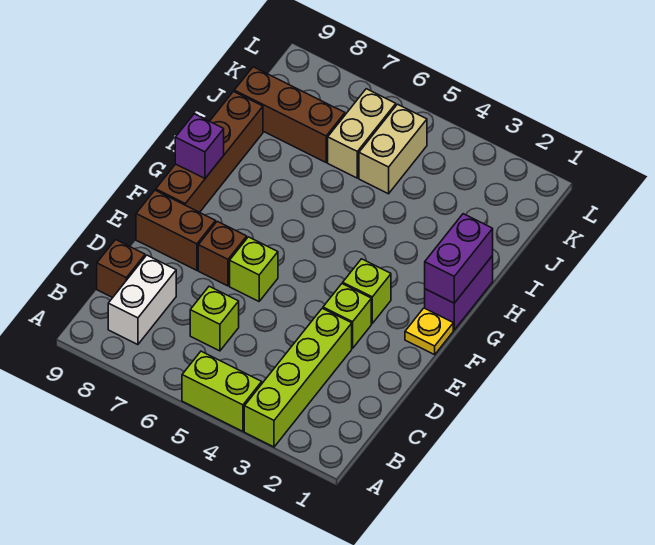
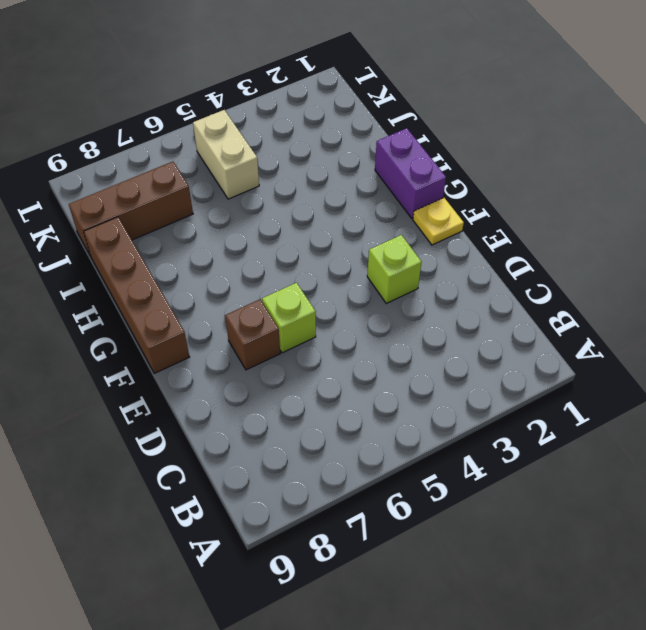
none -> lime brick A3:D3 level 1
none -> lime brick A4:A5 level 1
none -> white brick B8:C8 level 1

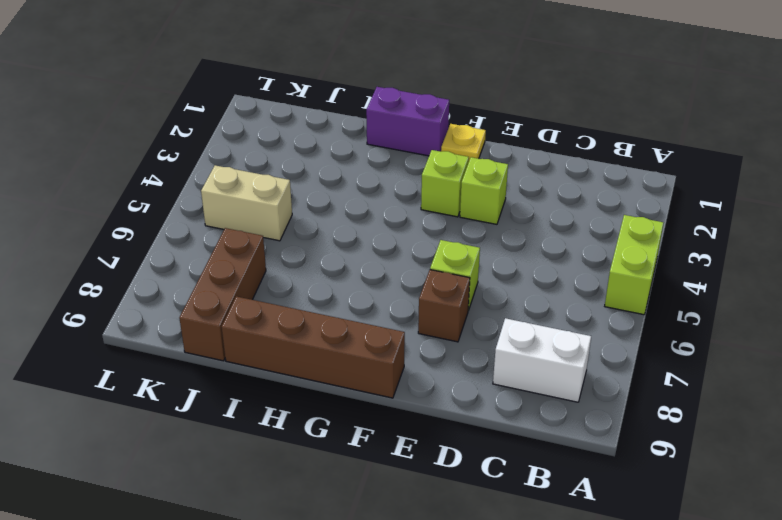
none -> lime brick A3:D3 level 1
none -> lime brick C6 level 1
none -> brown brick C9 level 1

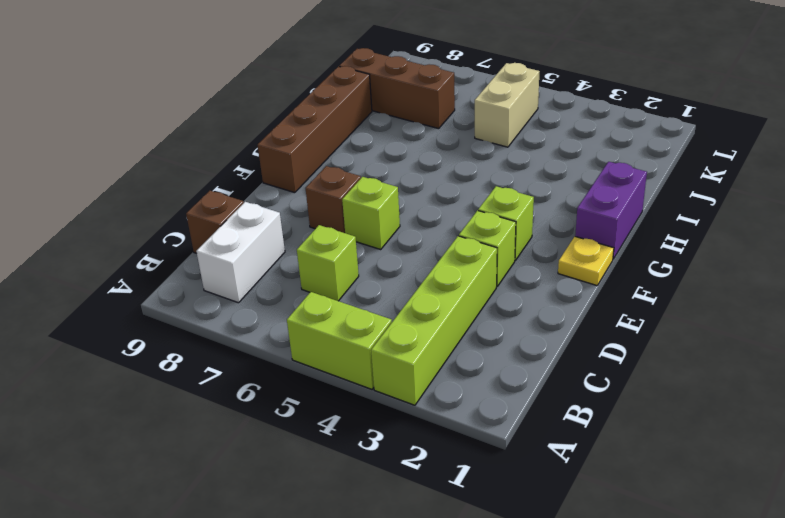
none -> brown brick E8:E9 level 1
none -> tan brick J6:K6 level 1
none -> purple brick G1:H1 level 2

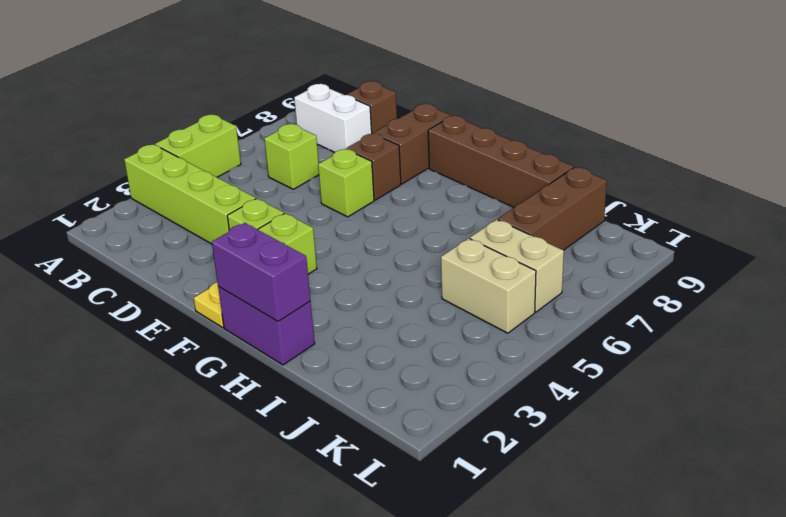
none -> purple brick G9 level 2

